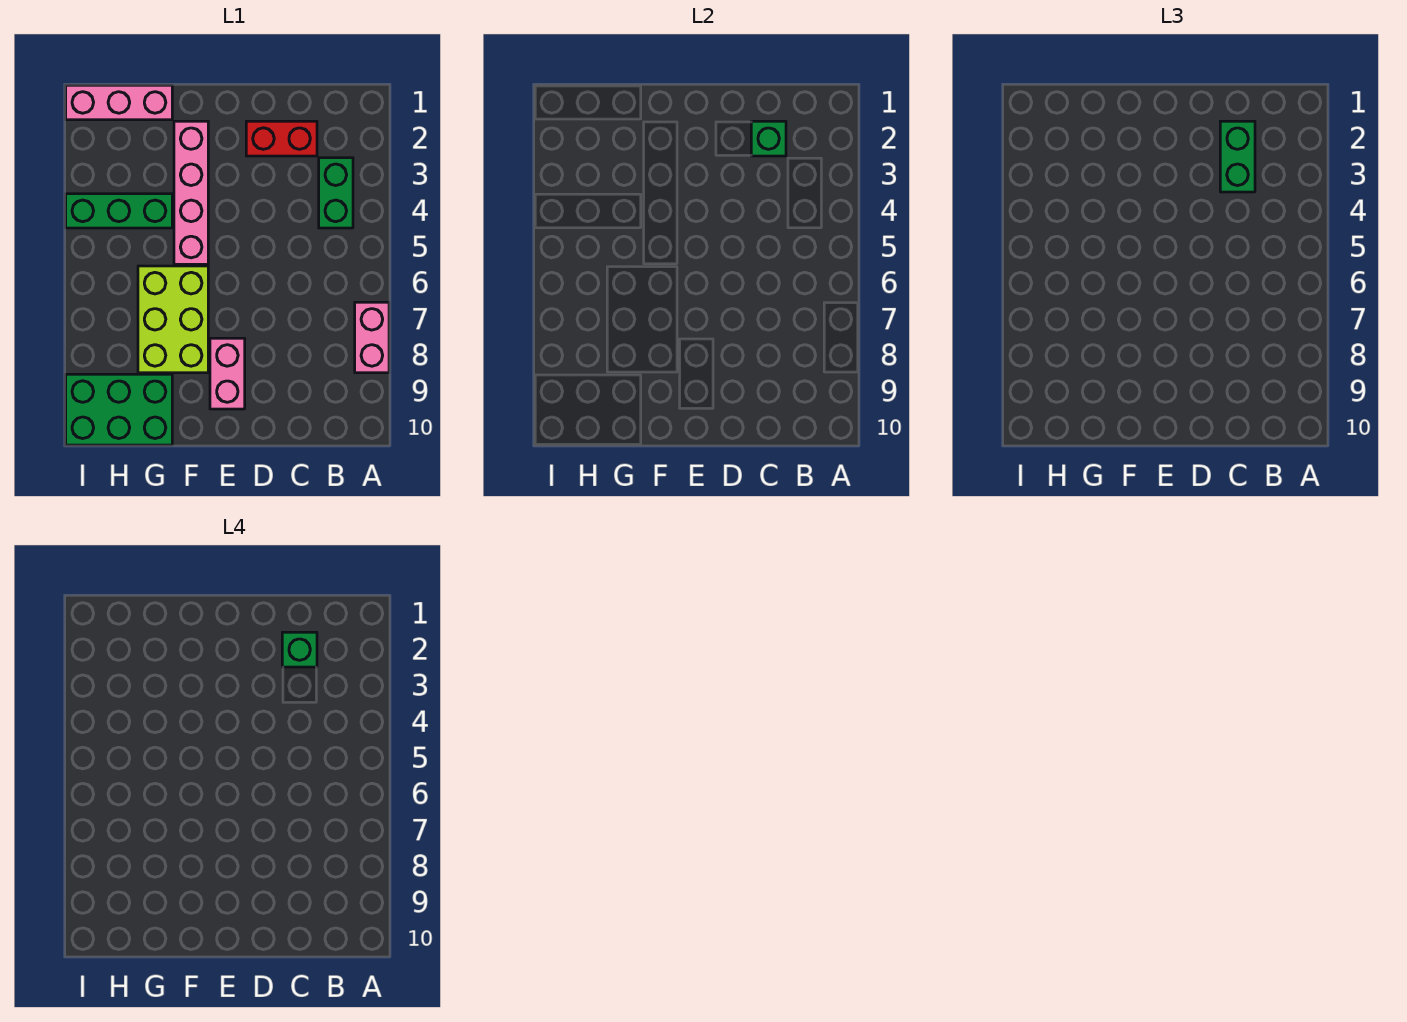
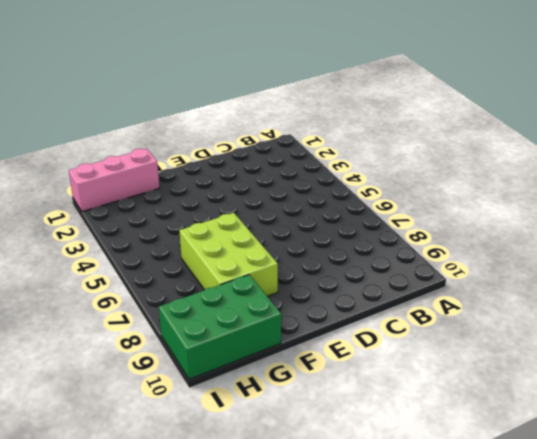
none -> pink brick A7:A8 level 1
none -> green brick B3:B4 level 1
none -> red brick C2:D2 level 1

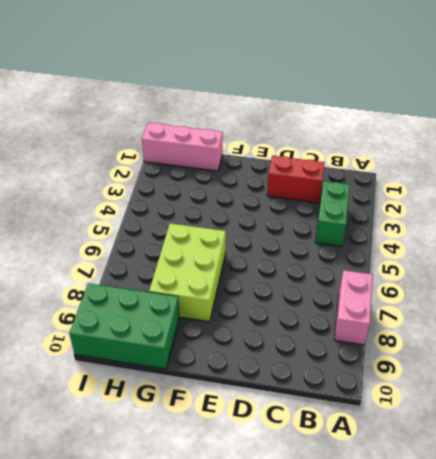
none -> pink brick E8:E9 level 1
none -> pink brick F2:F5 level 1
none -> green brick G4:I4 level 1

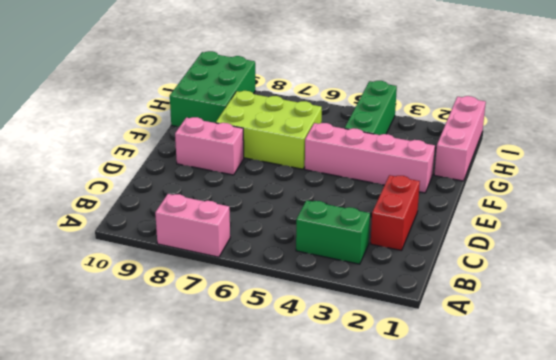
none -> green brick C2 level 2
none -> green brick C2:C3 level 3
none -> green brick C2 level 4

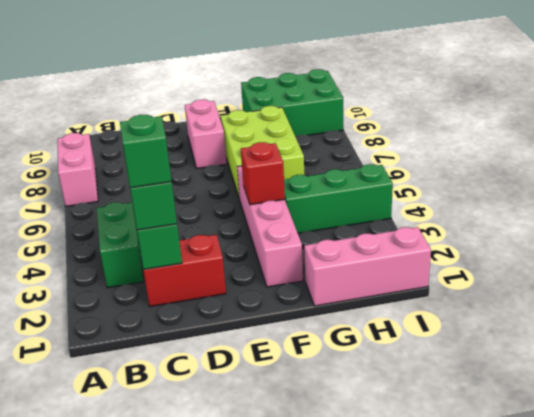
red brick F4 level 2 -> none

